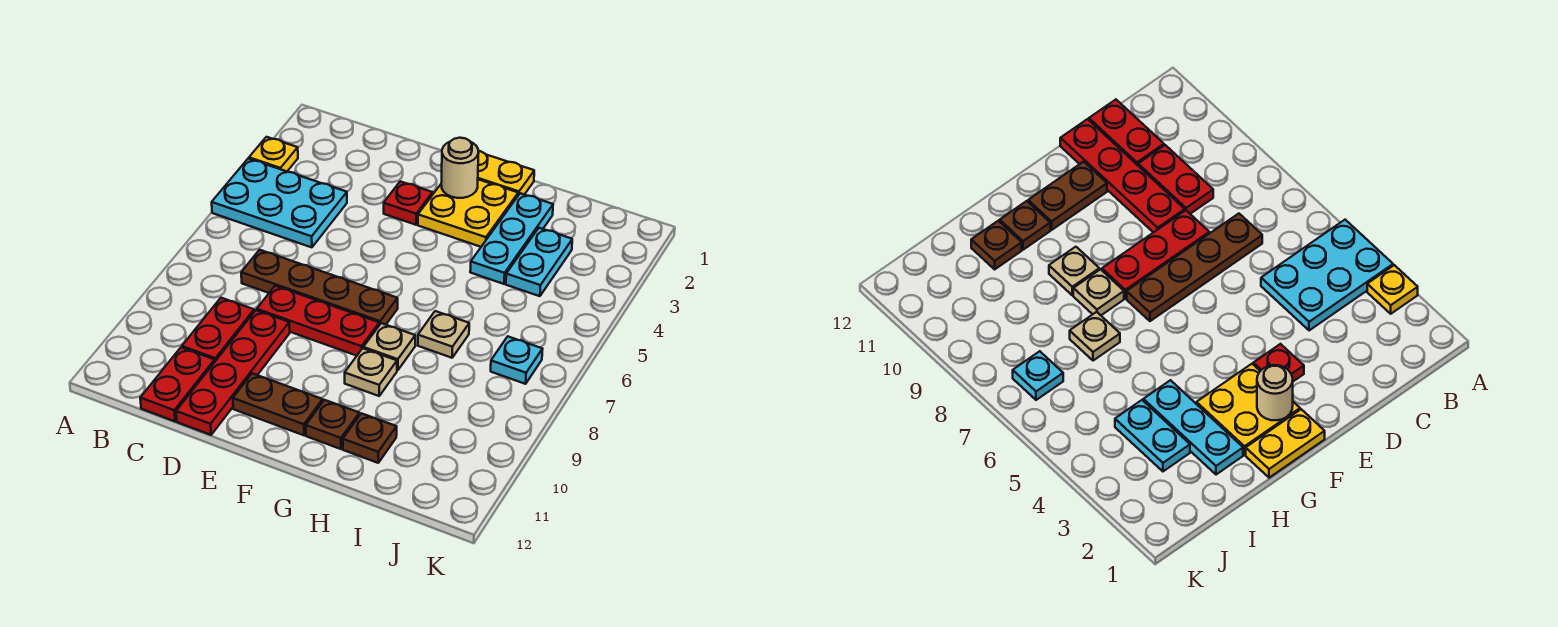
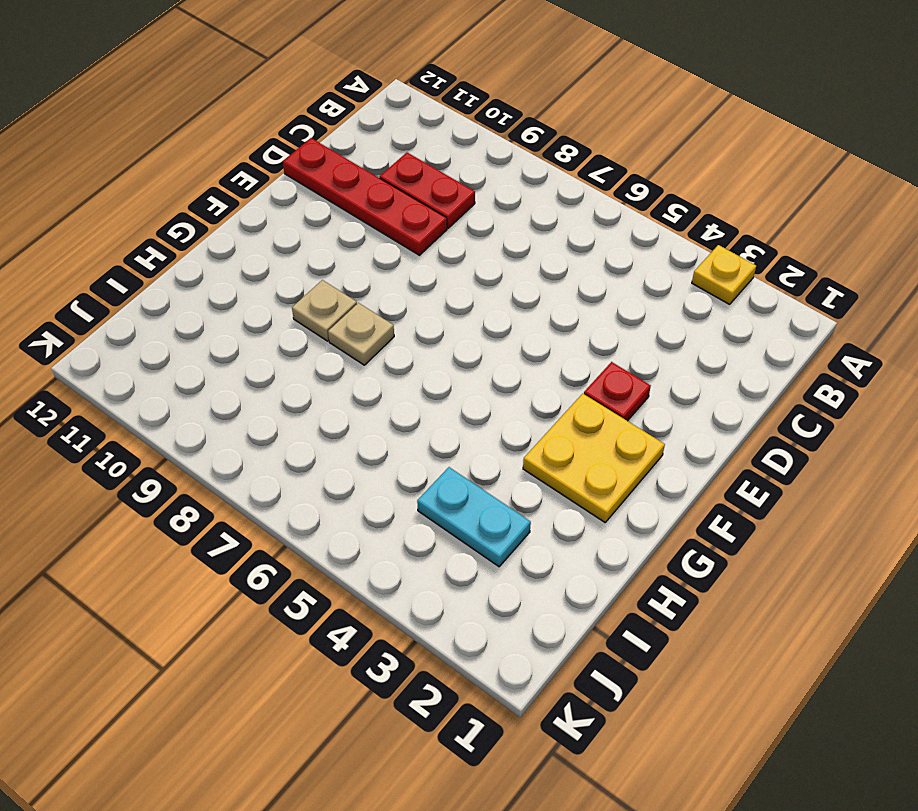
none -> cyan plate A4:C5 level 1
none -> brown plate C7:F7 level 1
none -> red plate C11:C12 level 1

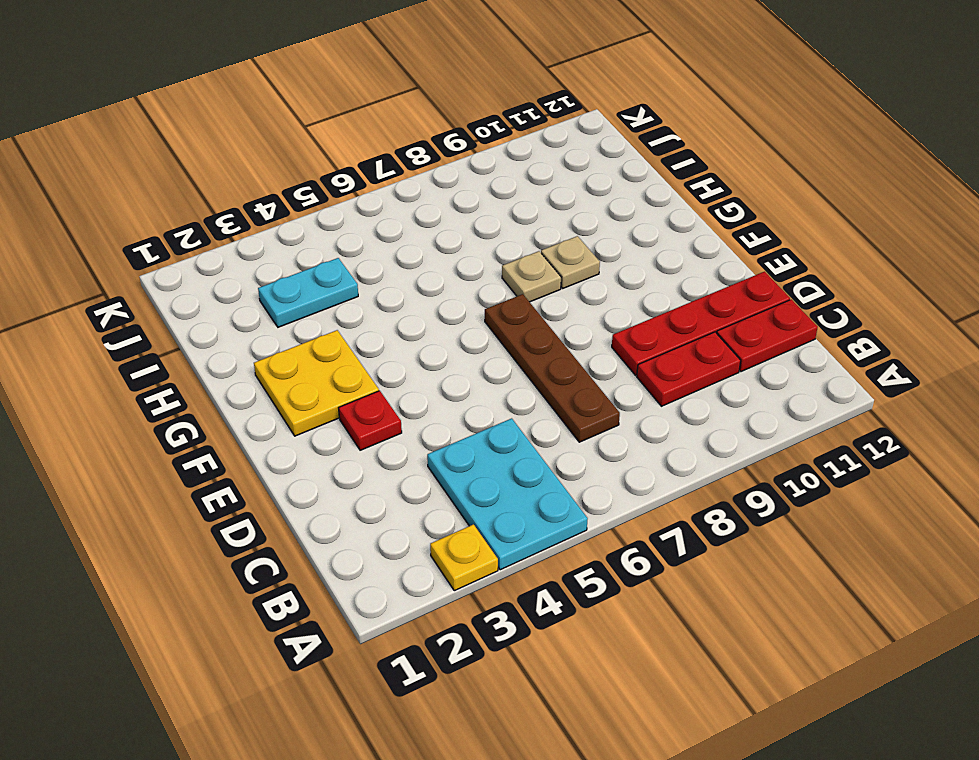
none -> red plate D8:F8 level 1
none -> brown plate E11:F11 level 1
none -> yellow plate F1:G1 level 1

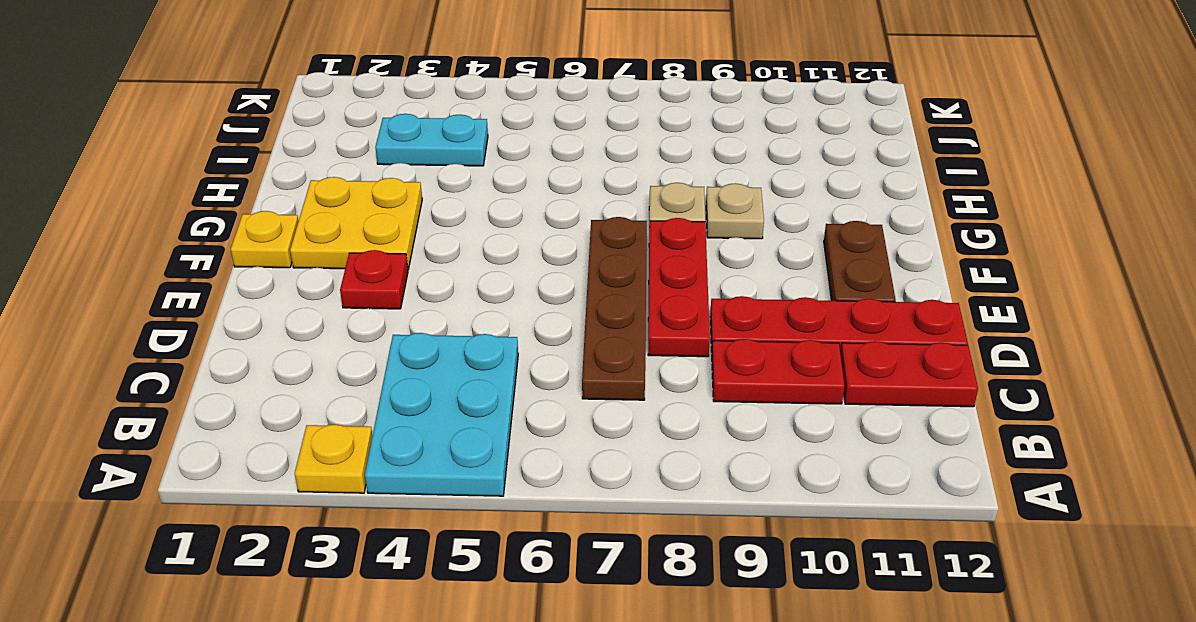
yellow plate F1 level 1 -> yellow plate F1:G1 level 1
none -> brown plate G11 level 1
none -> cyan plate H2:H4 level 1
none -> tan plate H7 level 1

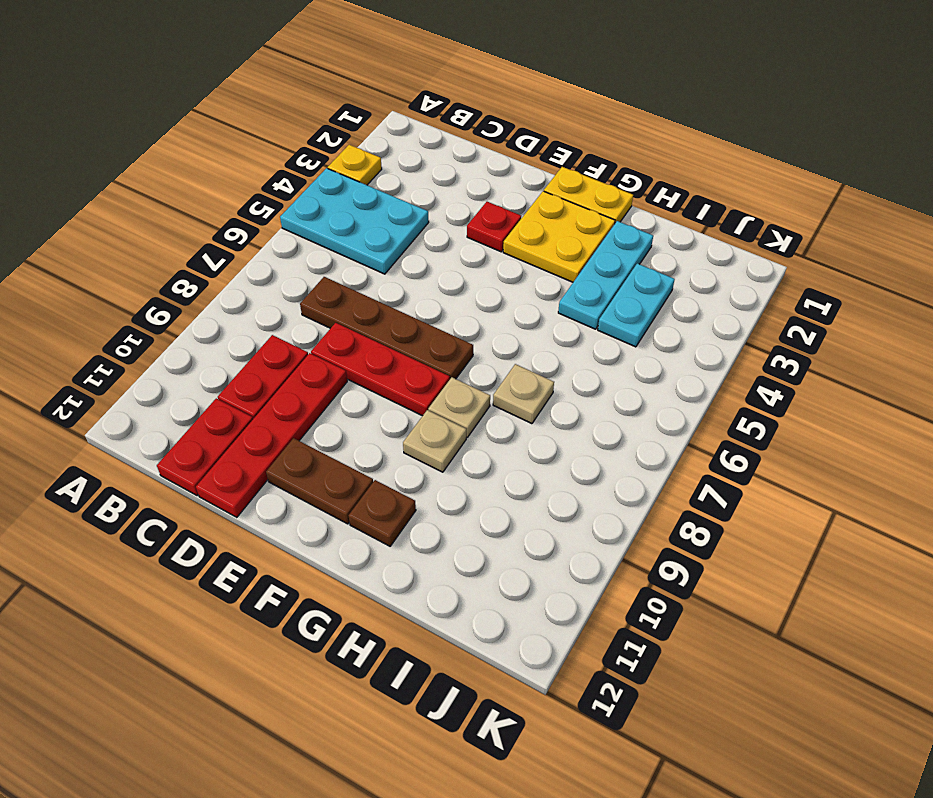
none -> brown plate H11 level 1
none -> cyan plate J7 level 1
none -> tan round brick F2 level 2

